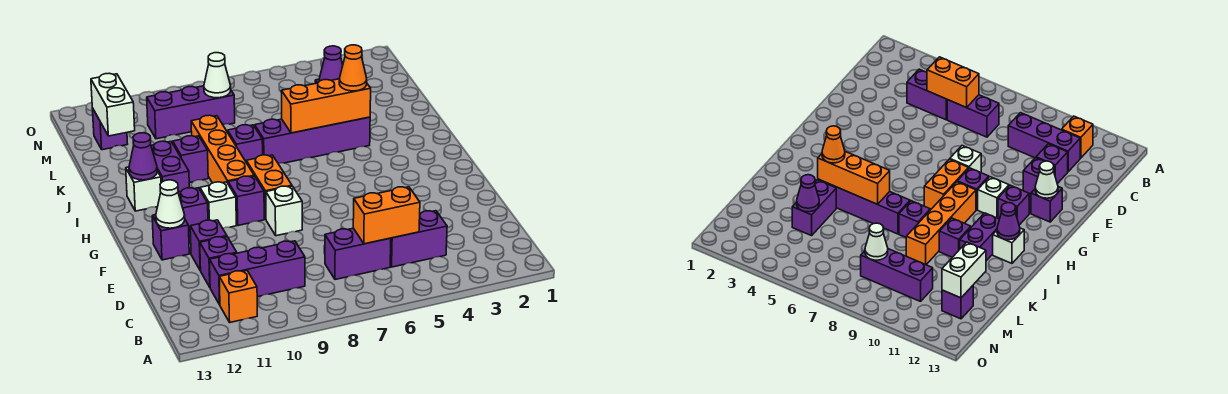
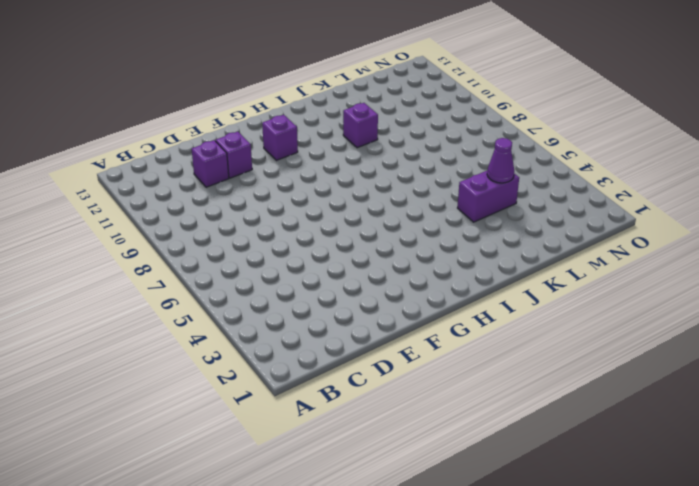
none -> orange brick B11 level 1
none -> purple brick C4:C5 level 1
none -> purple brick C6:C7 level 1

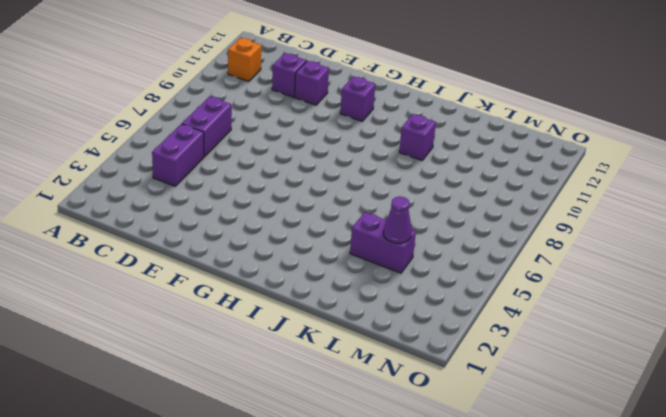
none -> purple brick C9:C11 level 1
none -> white brick F8 level 1
none -> purple brick F12 level 1

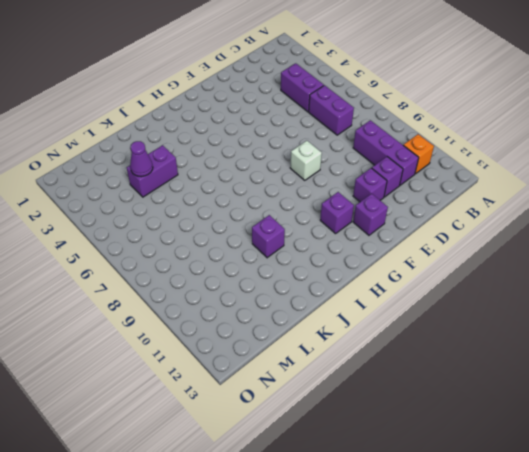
none -> orange brick G8:H8 level 1
none -> purple brick G9 level 1
none -> white brick G10 level 1

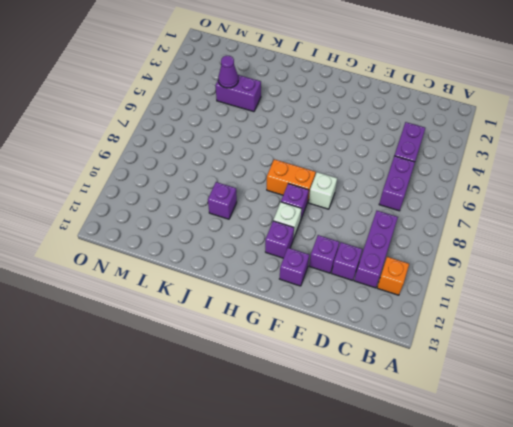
none -> orange brick H9:K9 level 1
none -> purple brick I11:J11 level 1
none -> white brick I12 level 1

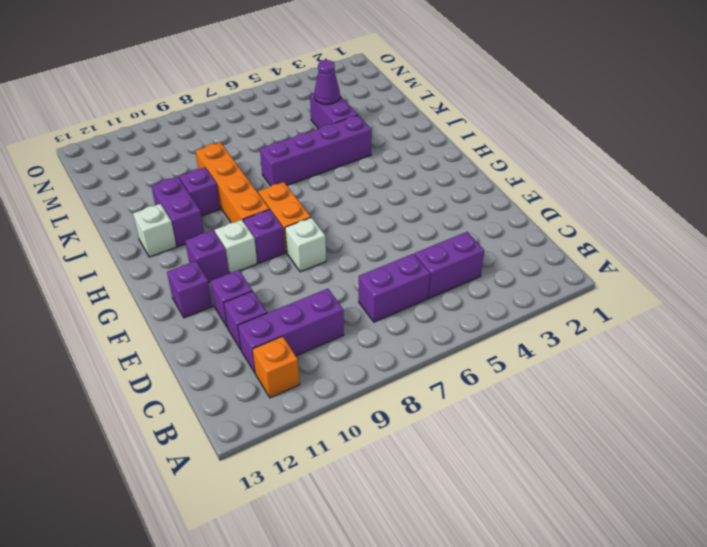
none -> purple brick J8 level 1
none -> purple brick M8:M10 level 1
none -> purple brick M12 level 1

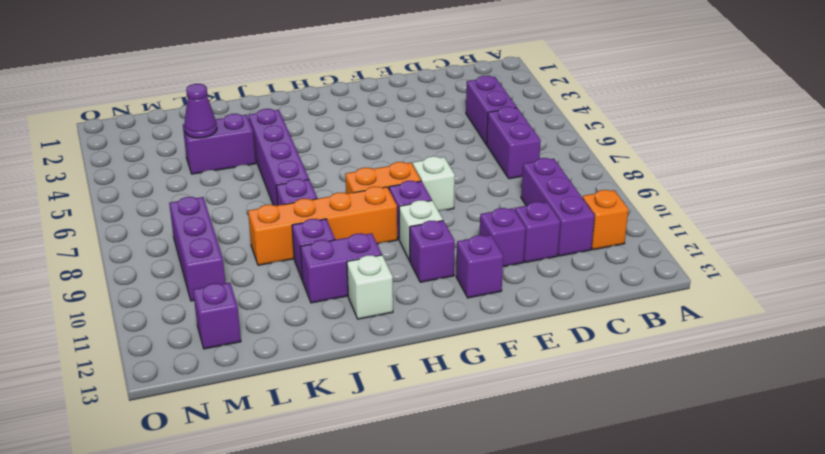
none -> orange brick C5:C6 level 2
none -> white cone F12 level 2
none -> purple cone I12 level 2

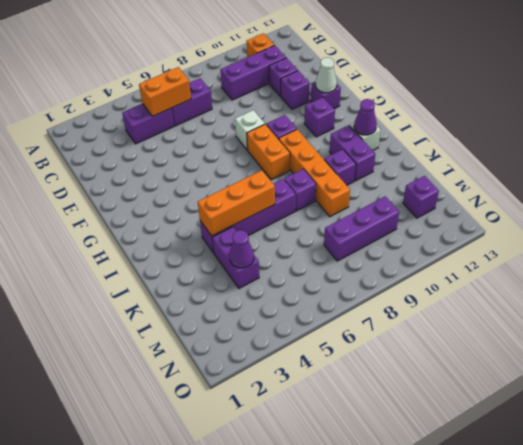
none -> white brick G10 level 1
none -> white brick L12:M12 level 2
none -> white cone M8 level 2

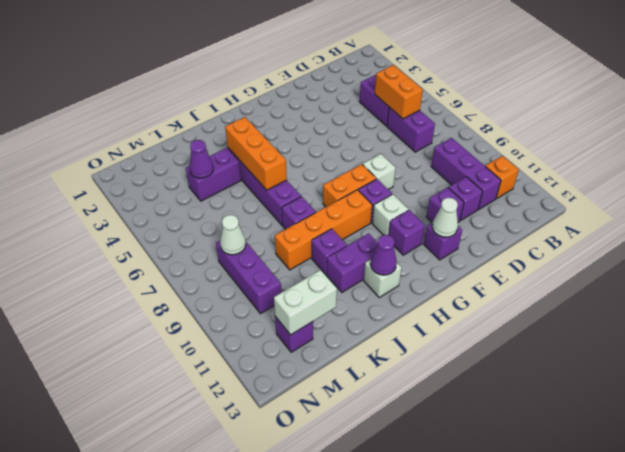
none -> orange cone J4 level 3

